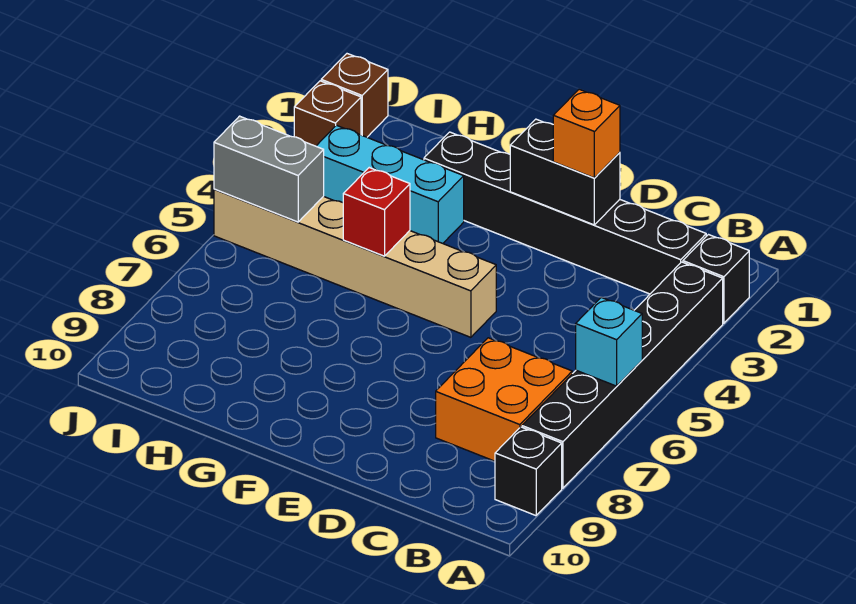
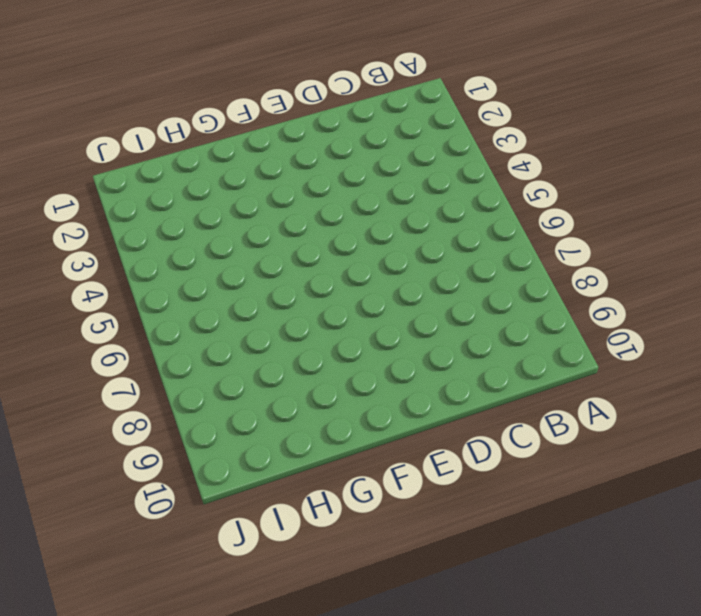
none -> black brick A2 level 1
none -> black brick A3:A8 level 1
none -> black brick A9 level 1

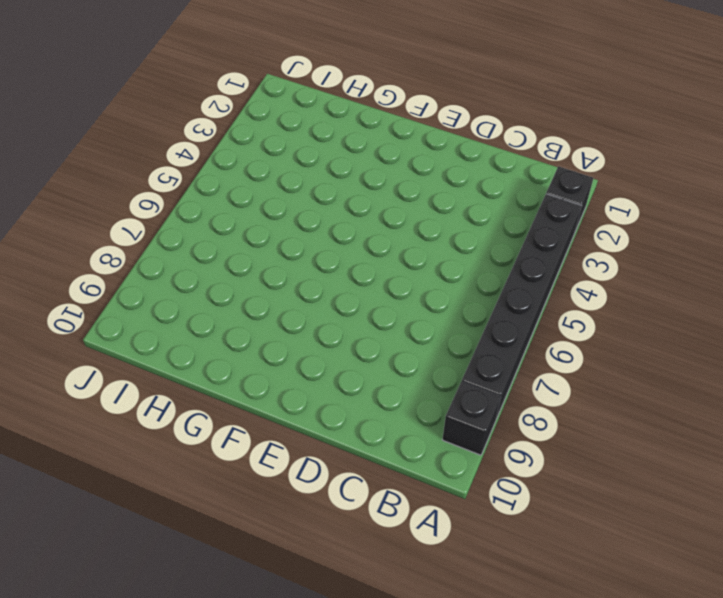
none -> black brick B2:G2 level 1
none -> orange brick B7:C8 level 1
none -> tan brick E5:J5 level 1

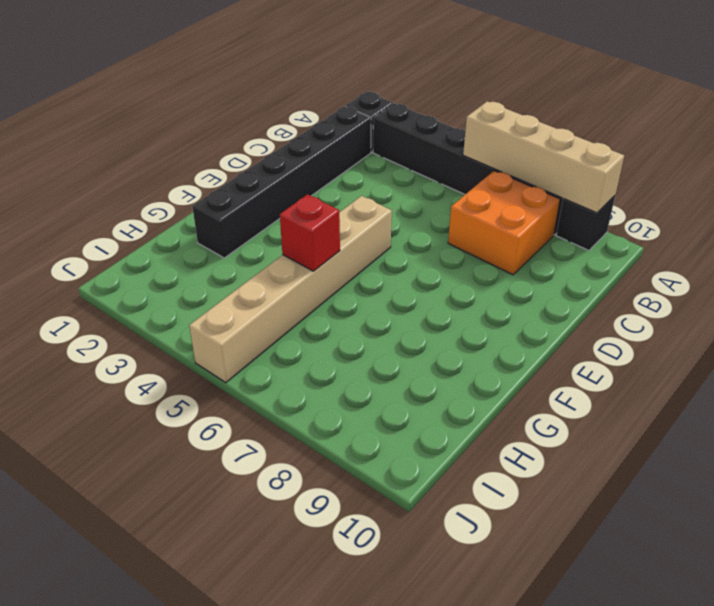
tan brick A6:A9 level 2 -> cyan brick A6 level 2
none -> cyan brick G3:I3 level 1
none -> brown brick J1 level 1
none -> brown brick J2 level 1

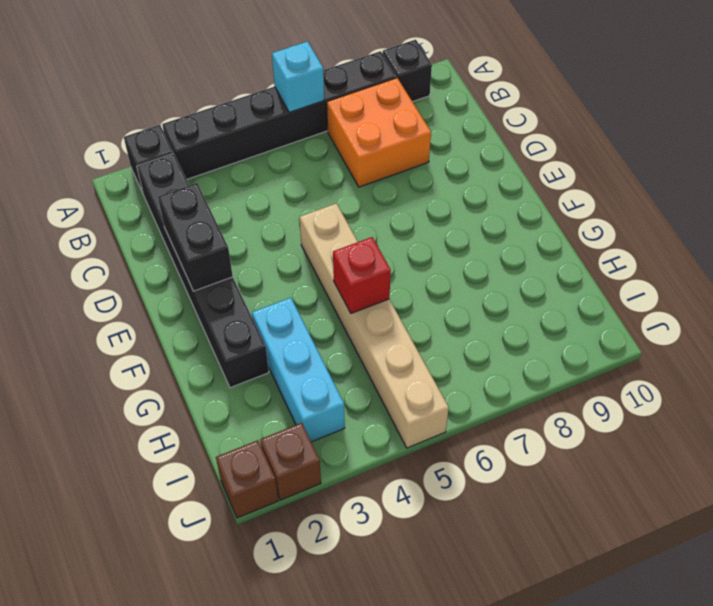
none -> grey brick I5:J5 level 2
none -> orange brick D2 level 3

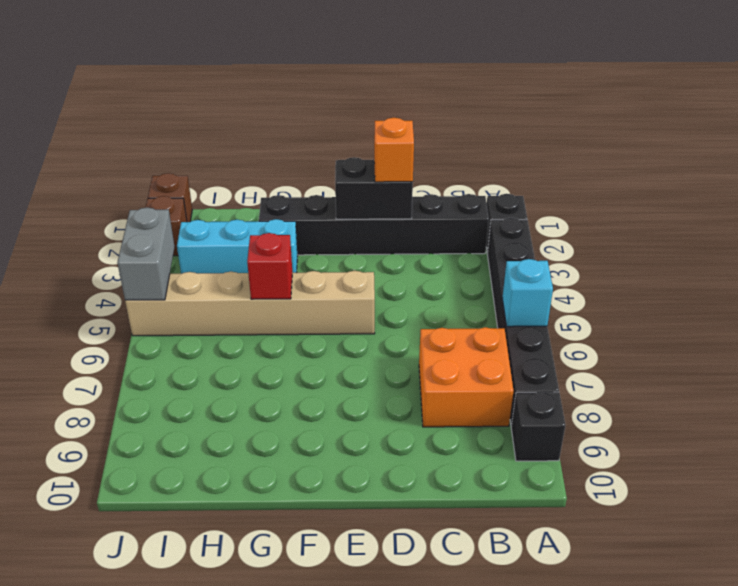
grey brick J4:J5 level 2 -> grey brick I5:J5 level 2

